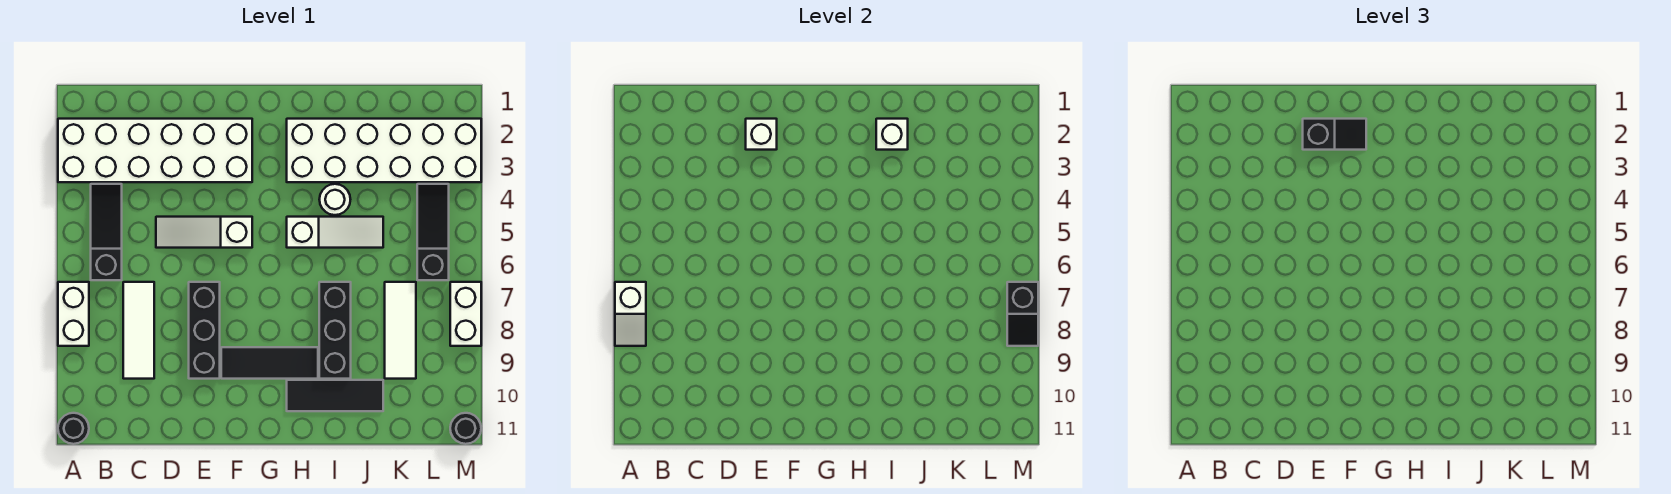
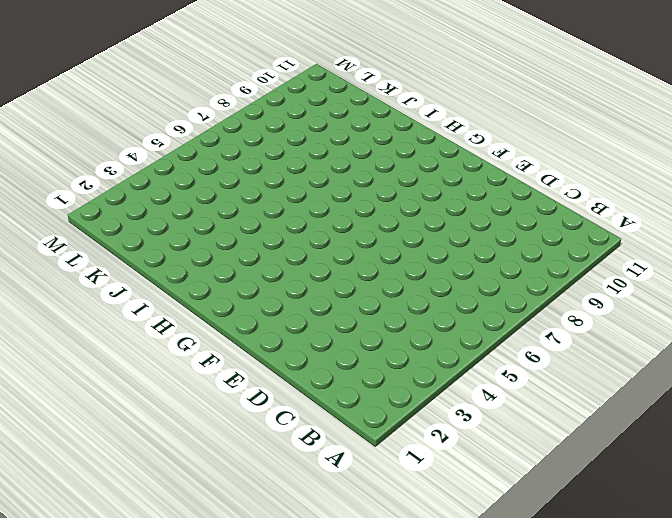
none -> white brick A2:F3 level 1
none -> white brick A7:A8 level 1
none -> black round brick A11 level 1

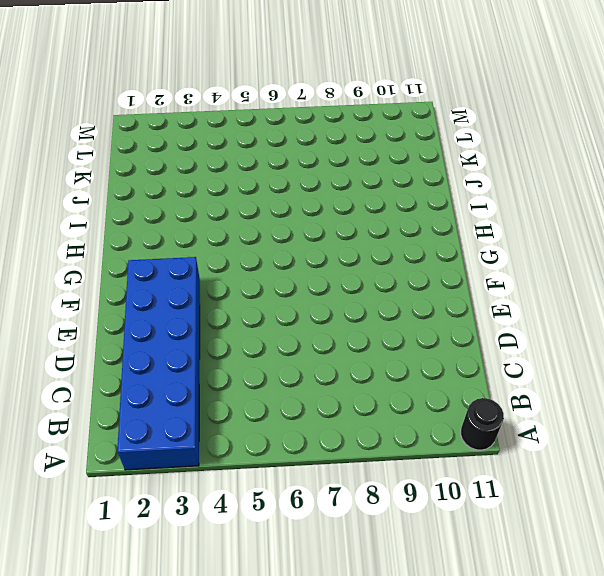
blue brick A2:F3 level 1 -> white brick A2:F3 level 1
none -> white brick A7:A8 level 1
none -> black slope B4:B6 level 1 top 6
none -> white tile C7:C9 level 1

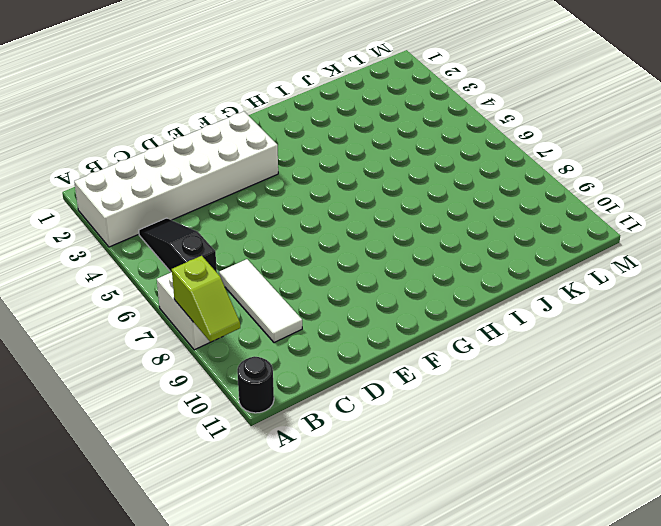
lime slope A8:A9 level 2 top 8 -> white slope A7:A8 level 2 top 7
none -> white slope D5:F5 level 1 top F
none -> black brick E7:E9 level 1
none -> black tile F9:H9 level 1

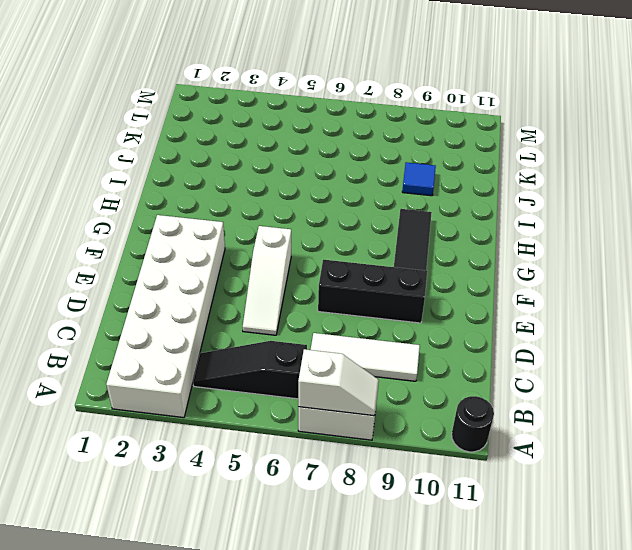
blue tile J9 level 1 -> none
none -> white brick H2:M3 level 1
none -> white slope H5:J5 level 1 top H
none -> black tile H10:J10 level 1

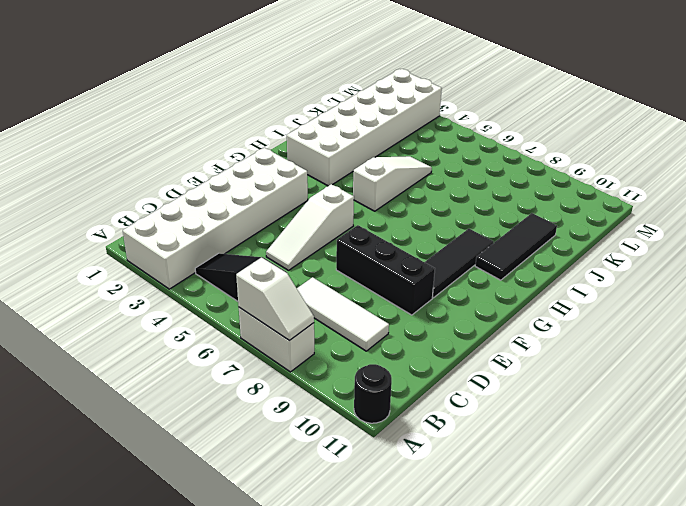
none -> white round brick I4 level 1
none -> black brick I7:I9 level 1
none -> white tile K7:K9 level 1

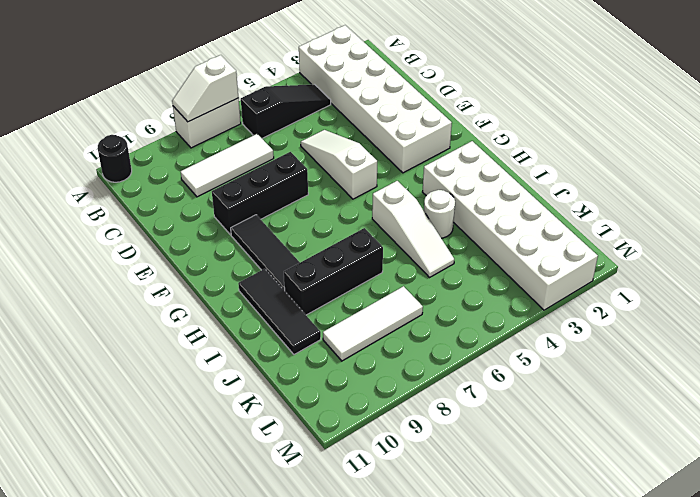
none -> black slope L4:L6 level 1 top 6
none -> white brick M7:M8 level 1
none -> black round brick M11 level 1

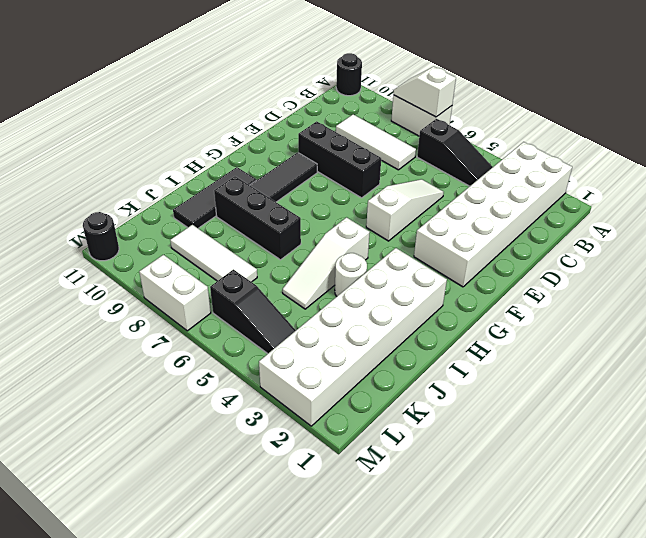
none -> white brick E2 level 2
none -> white brick I2 level 2
none -> black slope M7:M8 level 2 top 7

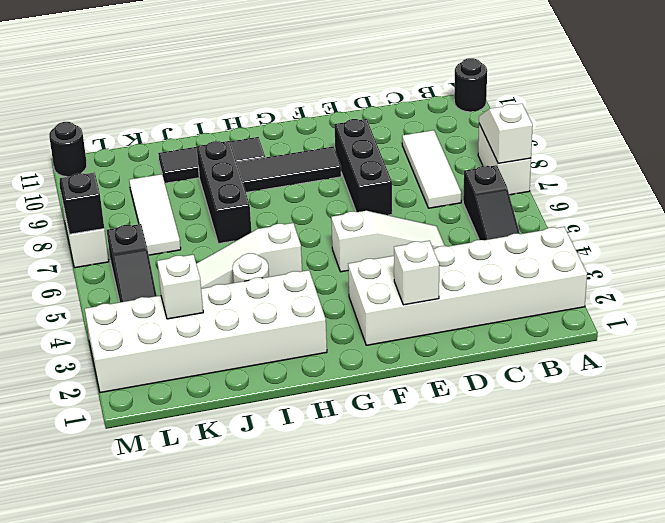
white brick K3 level 2 -> white brick I2 level 2
none -> black slope E2:F2 level 3 top E

